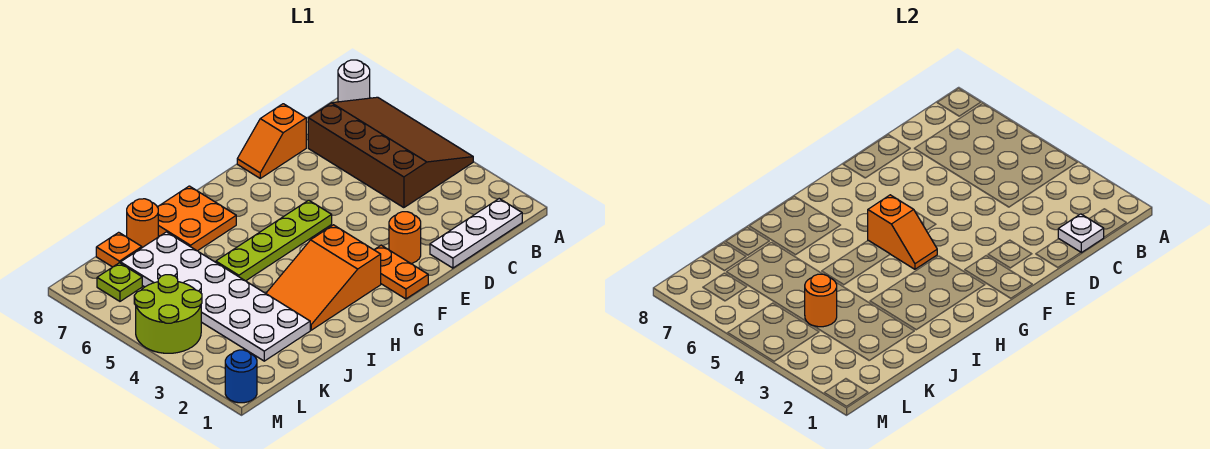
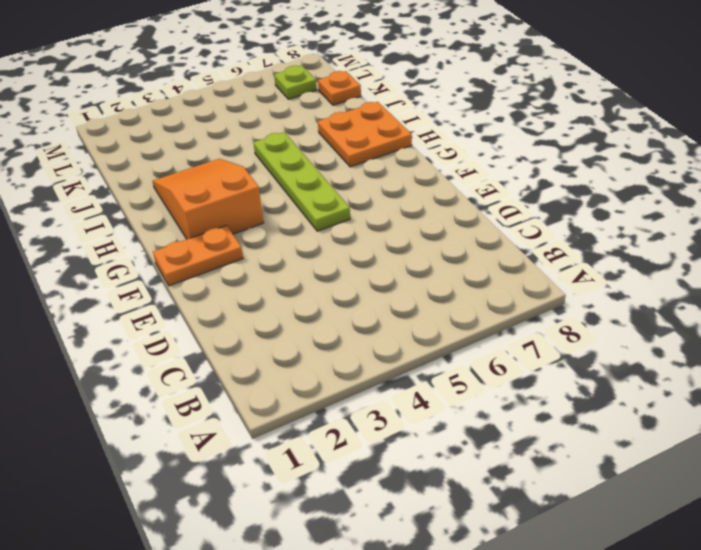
none -> brown slope A4:C7 level 1 top C
none -> white round brick A8 level 1
none -> white plate B1:D1 level 1

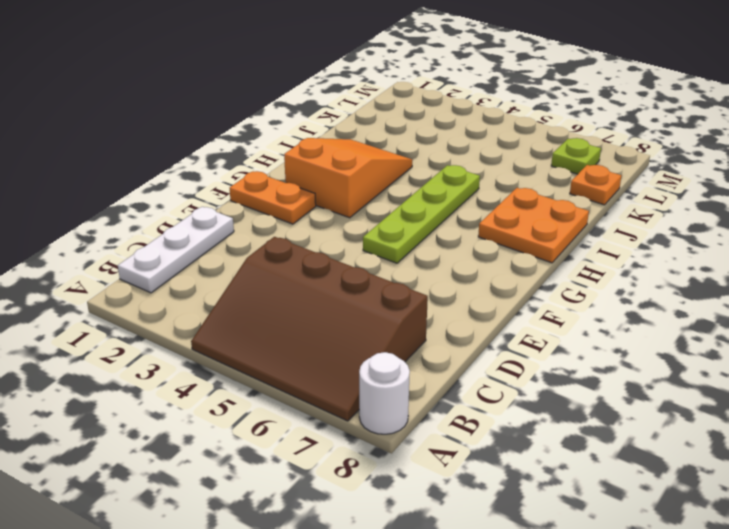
none -> orange slope D8:E8 level 1 top D
none -> orange round brick E2 level 1
none -> white plate J2:K7 level 1

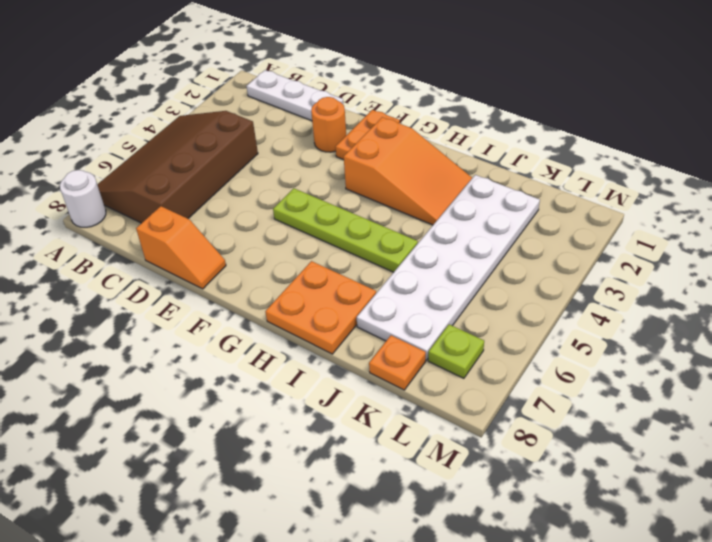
none -> orange round brick J8 level 1
none -> lime round brick L4:M5 level 1
none -> blue round brick M1 level 1

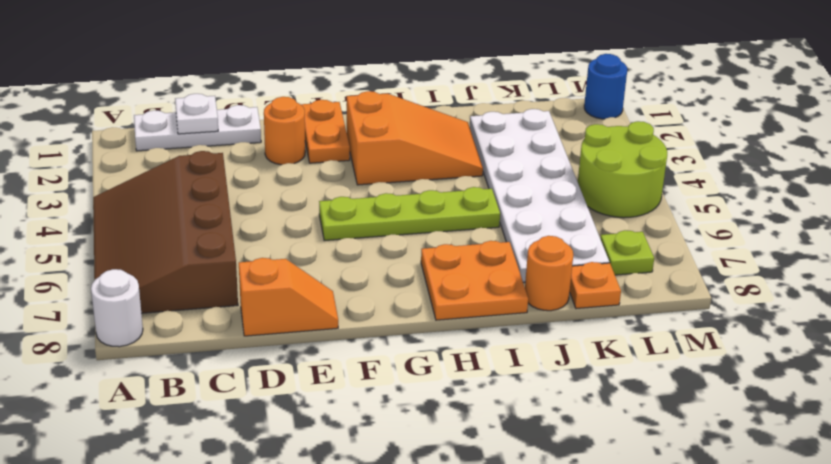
none -> orange slope G4:G5 level 2 top 5
none -> orange round brick K4 level 2

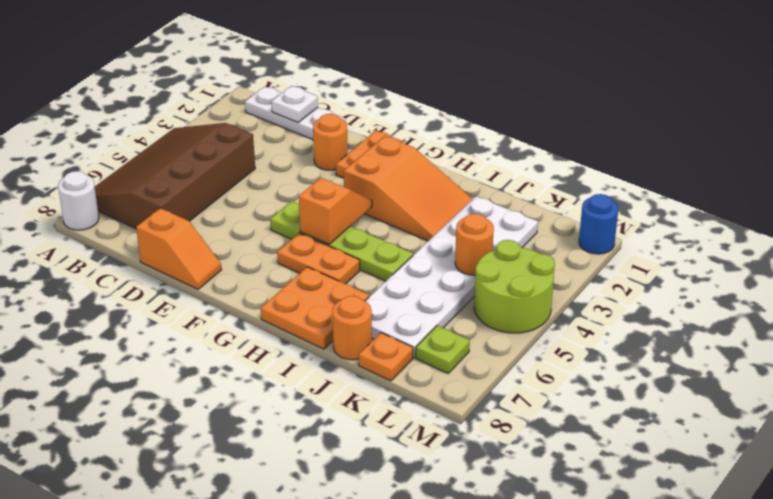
orange plate G6:H6 level 1 -> none

